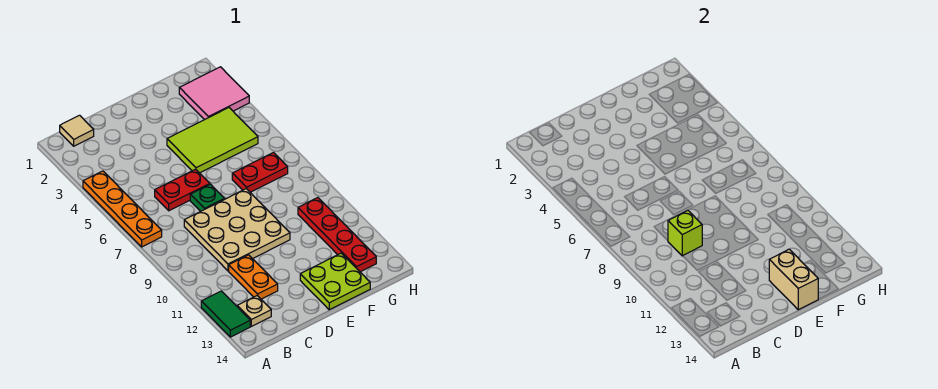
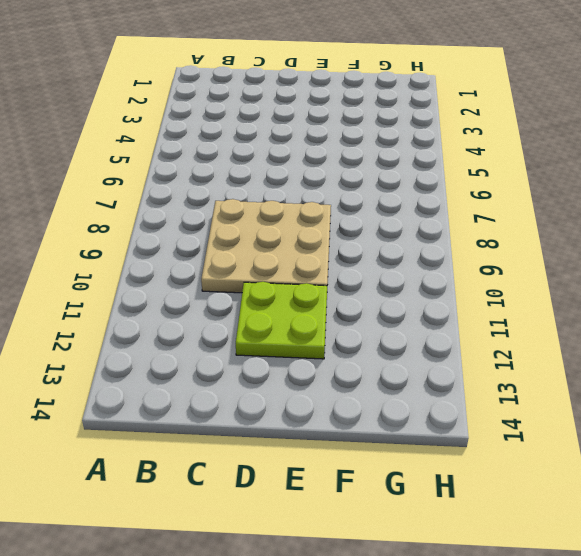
lime plate D11:E12 level 1 -> lime plate E13:F14 level 1
none -> orange plate A4:A7 level 1
none -> green tile A12:A13 level 1
none -> tan tile B1 level 1

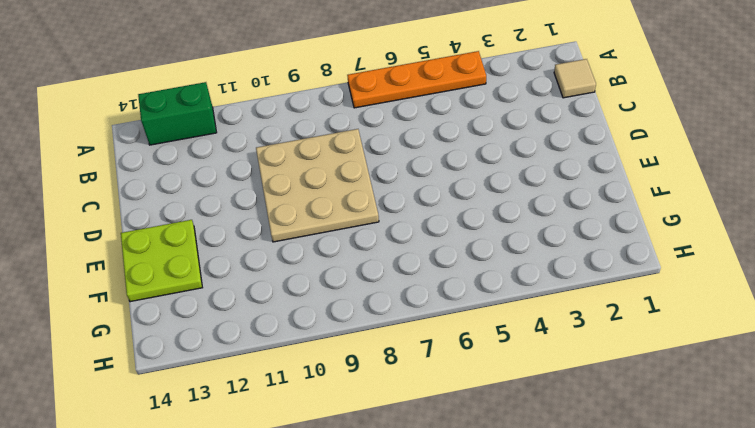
green brick A12:A13 level 1 -> green tile A12:A13 level 1
none -> tan plate B13 level 1
none -> red plate C6:D6 level 1
none -> orange plate C11:C12 level 1

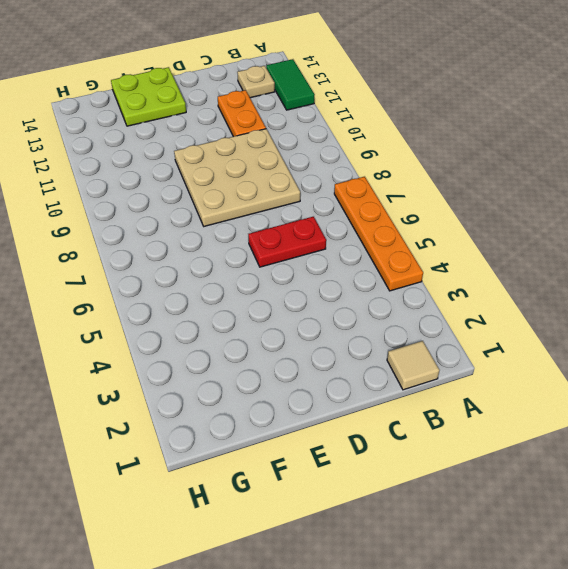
none -> green plate D7 level 1
none -> lime tile E4:G5 level 1
none -> red plate F7:G7 level 1

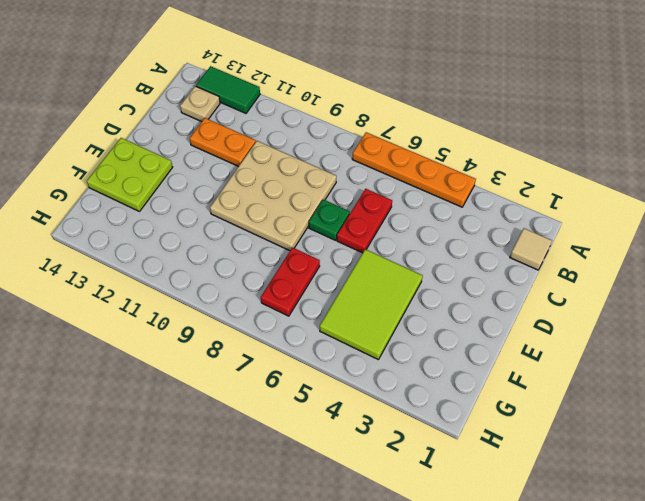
none -> pink tile G2:H3 level 1
none -> red plate G10:G13 level 1
none -> lime brick C9 level 2

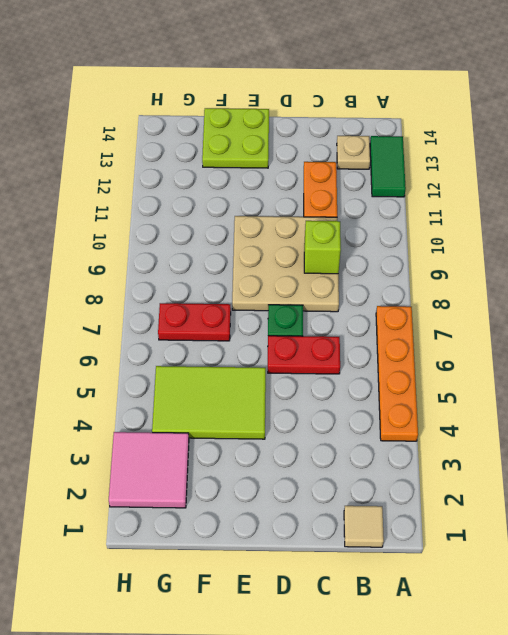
none -> red plate G10:G13 level 1
none -> tan brick E13:E14 level 2

